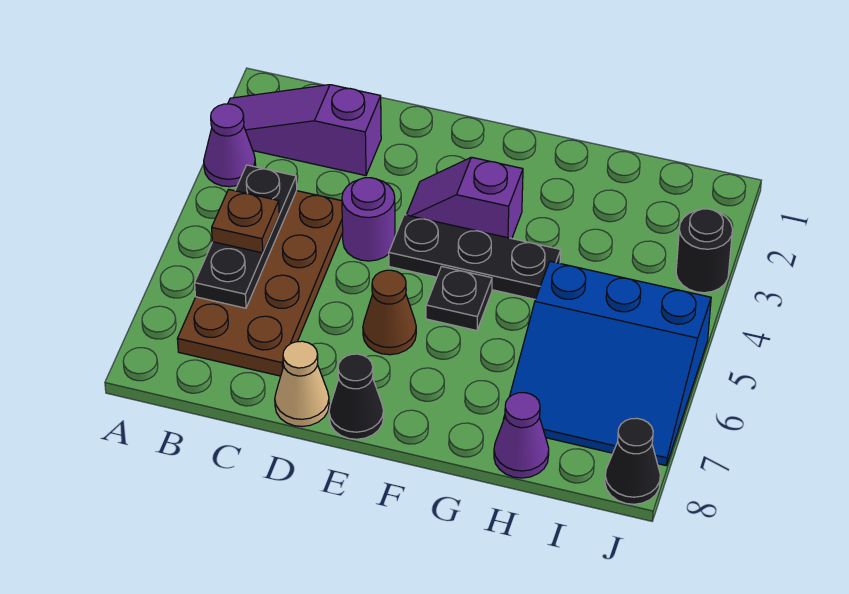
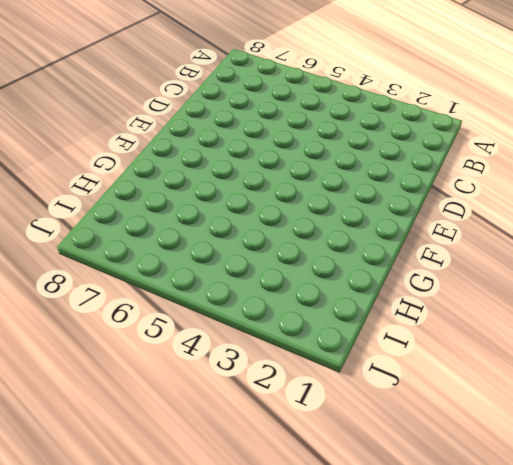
none -> purple slope A2:C2 level 1 top C
none -> purple cone A3 level 1
none -> brown plate B4:C7 level 1

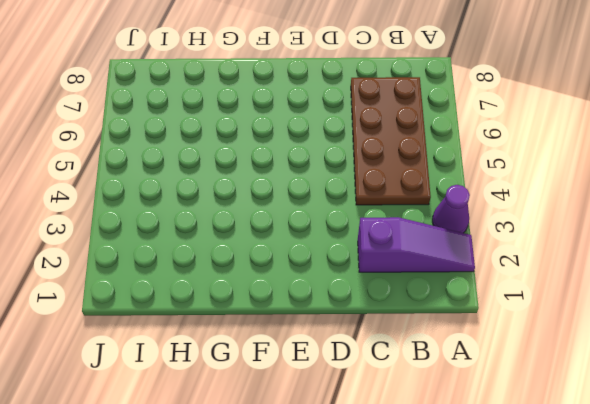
none -> purple round brick D4 level 1
none -> tan cone D8 level 1
none -> purple slope E3:F3 level 1 top F

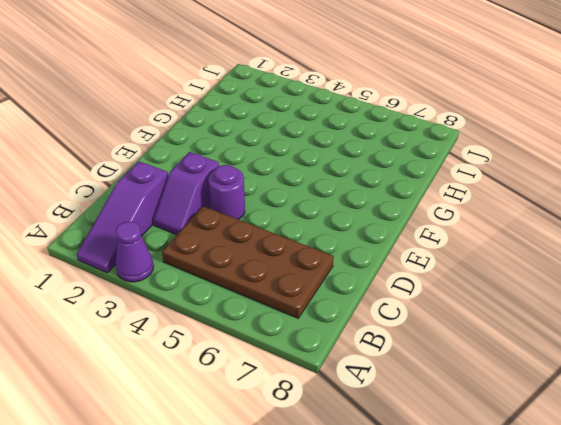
purple slope C3:D3 level 1 top D -> purple slope E3:F3 level 1 top F
none -> tan cone D8 level 1
none -> black plate E4:G4 level 1
none -> brown cone E6 level 1

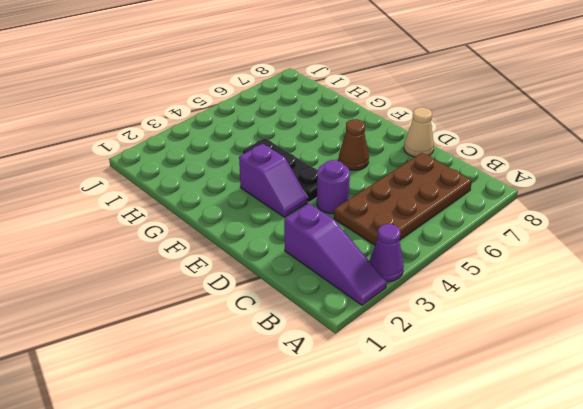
none -> black cone E8 level 1
none -> black plate F5 level 1
none -> blue slope H5:J7 level 1 top 5

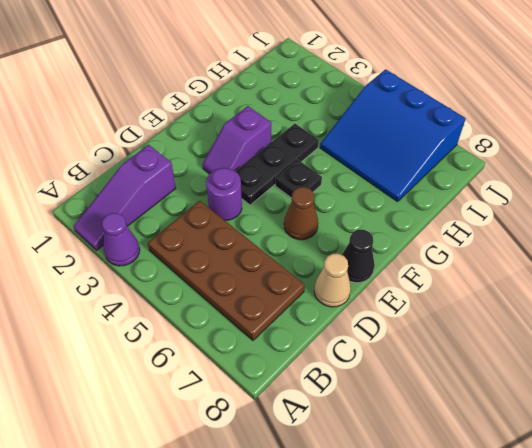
blue slope H5:J7 level 1 top J -> blue slope H5:J7 level 1 top 5
none -> purple cone H8 level 1
none -> black round brick J3 level 1
none -> black cone J8 level 1

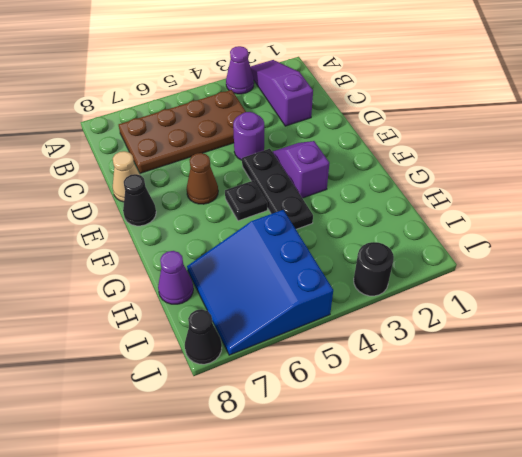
none -> black plate B4:B6 level 2
none -> brown plate B5 level 3

